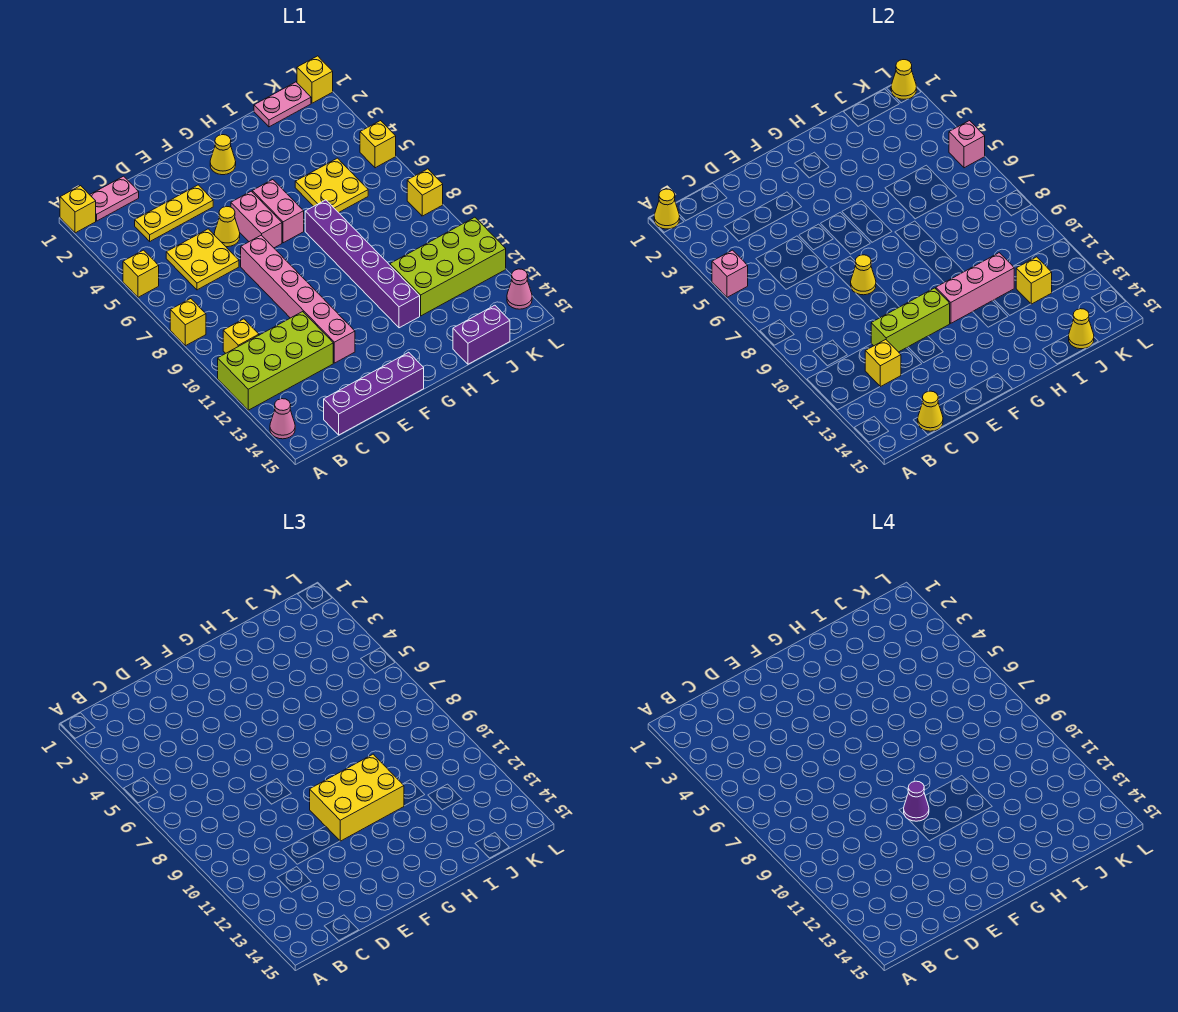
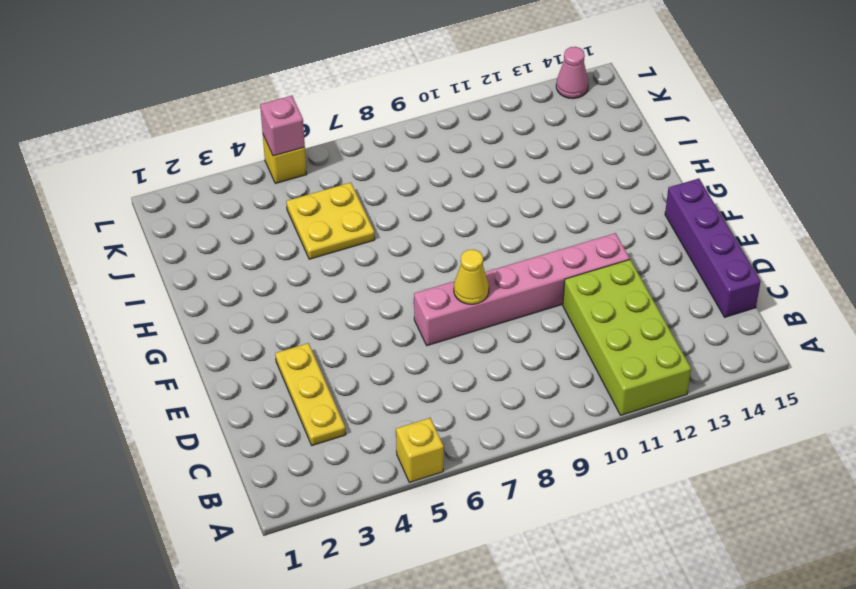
none -> yellow brick A1 level 1
none -> yellow brick A8 level 1
none -> pink cone A14 level 1
none -> pink plate B1:C1 level 1

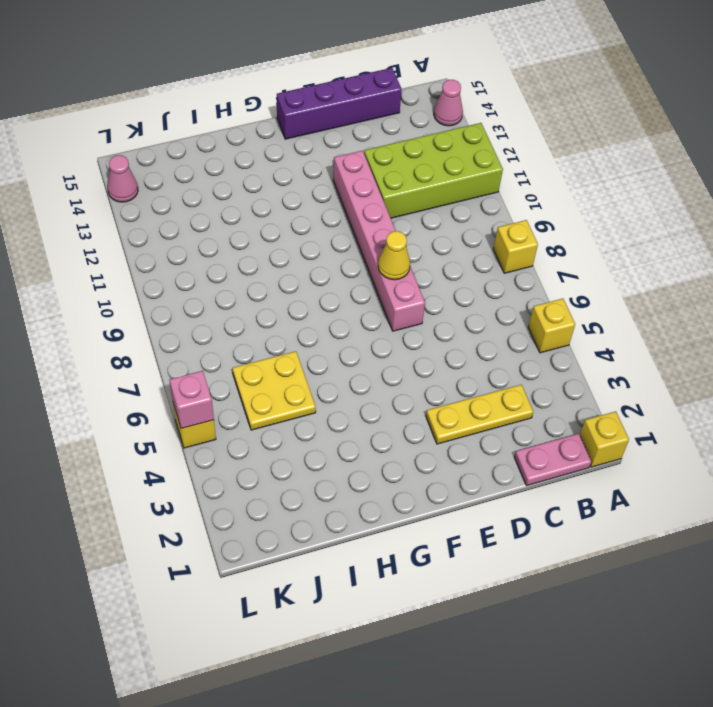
none -> yellow brick B10 level 1
none -> yellow plate C5:D6 level 1
none -> yellow cone E5 level 1
none -> pink brick F5:F6 level 1

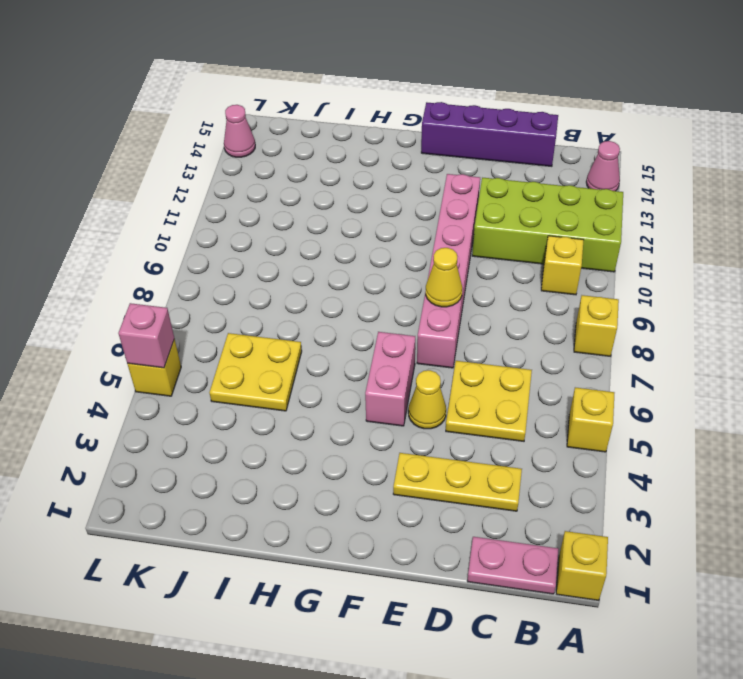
none -> yellow cone G2 level 1
none -> pink brick G5:G6 level 1
none -> purple brick H7:H12 level 1
none -> lime brick I11:L12 level 1

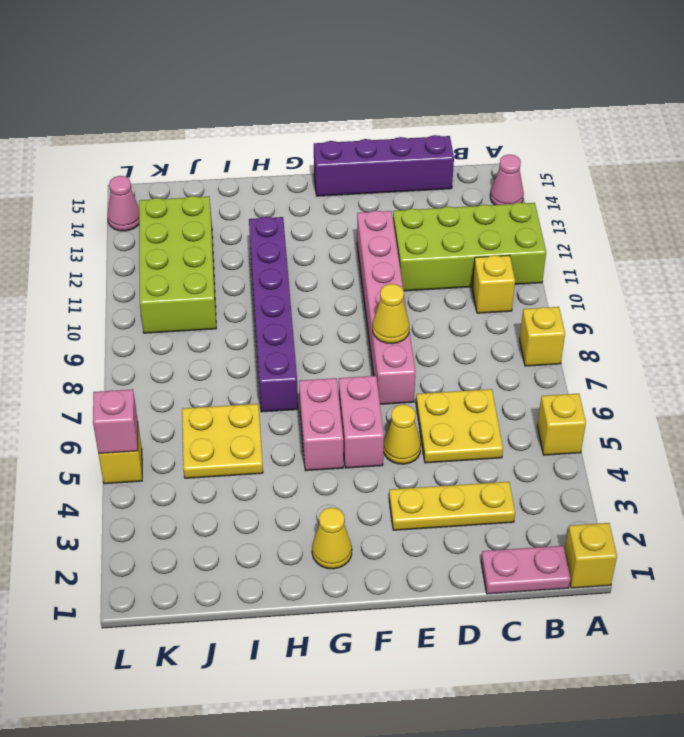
lime brick J10:K13 level 1 -> lime brick I11:L12 level 1
none -> purple brick I15:J15 level 1
none -> pink plate J1:K1 level 1
none -> yellow brick L1 level 1
none -> yellow brick L8 level 1

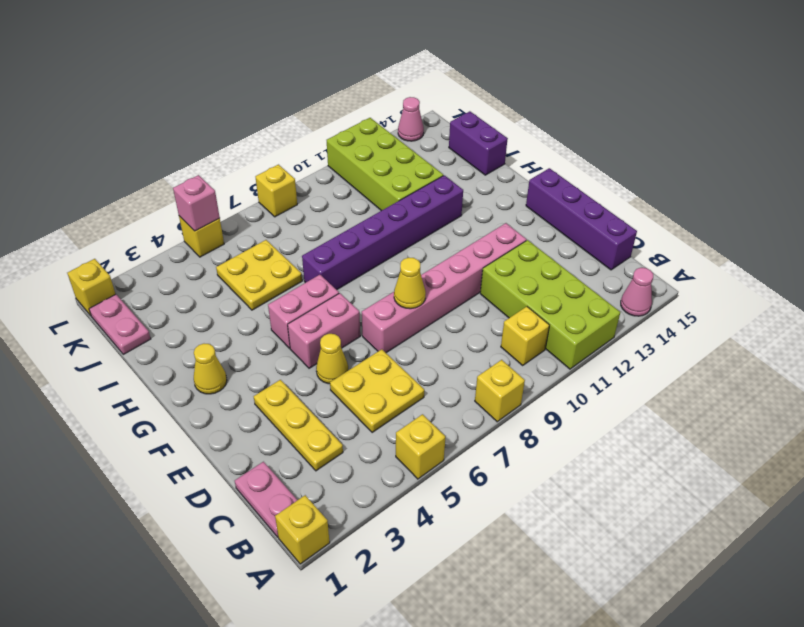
none -> yellow cone A1 level 2
none -> pink brick A5 level 2
none -> yellow brick C12 level 2
none -> yellow cone C15 level 2

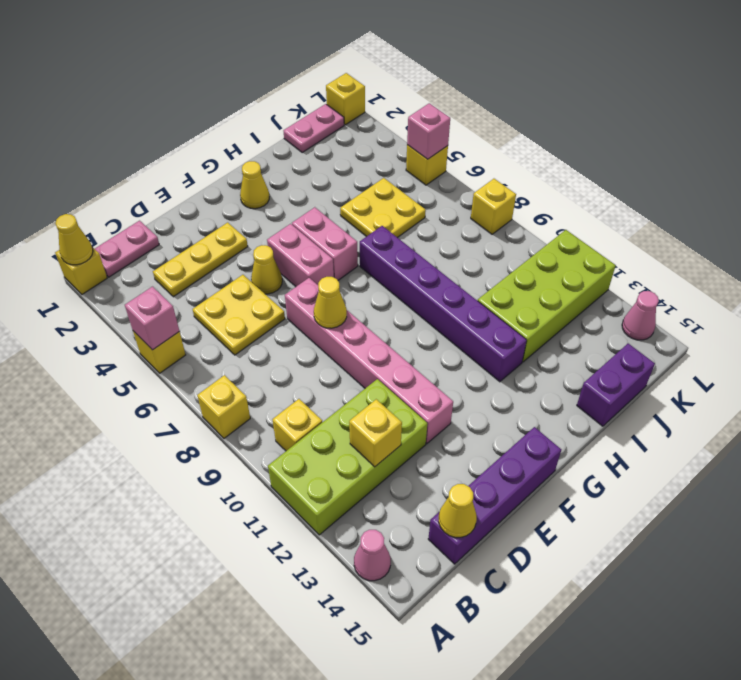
none -> lime brick D11:F11 level 2
none -> pink brick G11:I11 level 2
none -> yellow brick J12 level 2
none -> yellow cone J15 level 2

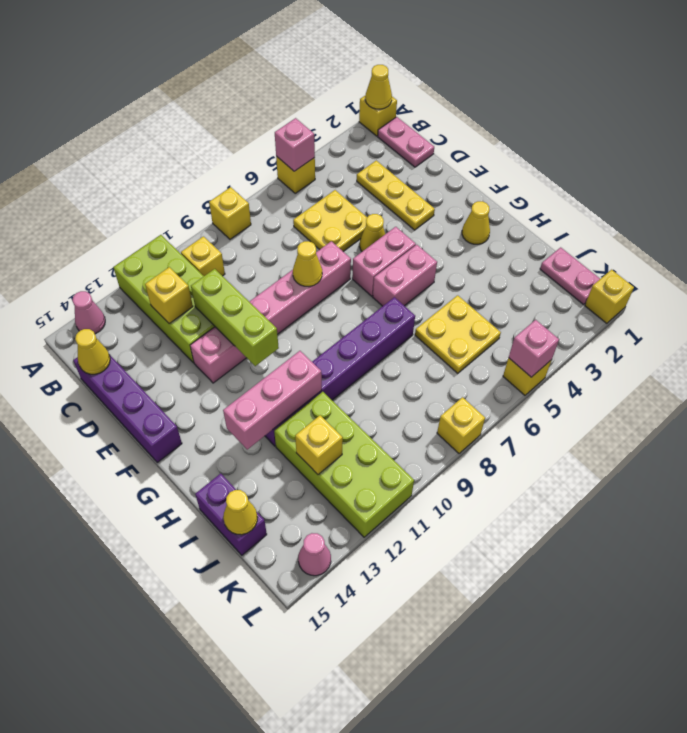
pink brick H11:H13 level 2 -> pink brick G11:I11 level 2
none -> yellow cone L1 level 2
none -> yellow brick F10:H11 level 3
none -> purple cone F10 level 4

